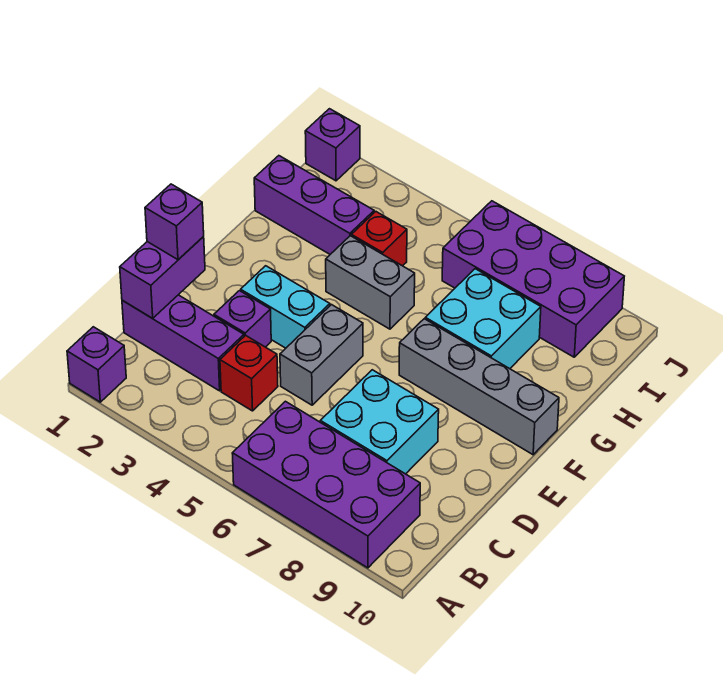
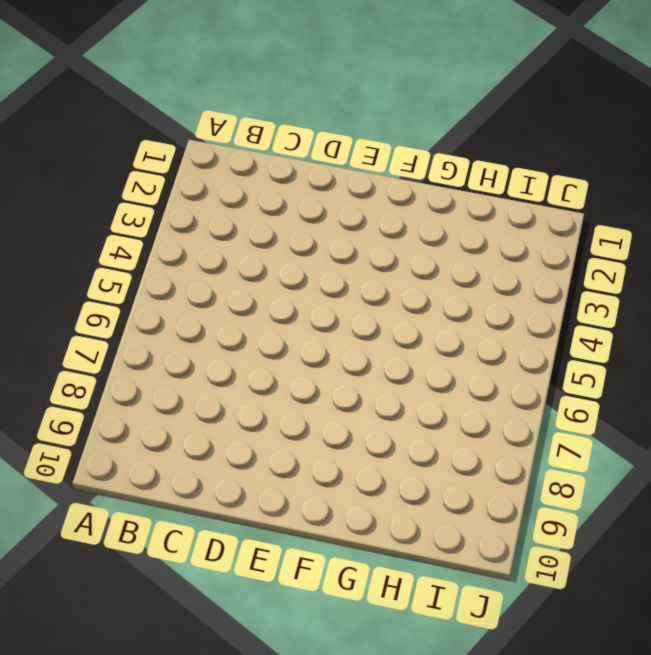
none -> purple brick A1 level 1
none -> purple brick A6:B9 level 1
none -> purple brick C1:C3 level 1

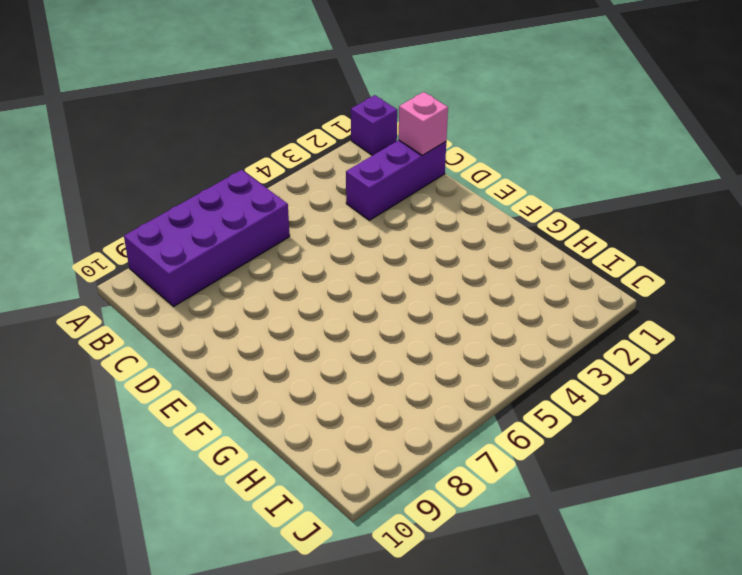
pink brick C1 level 2 -> purple brick C1:D1 level 2
none -> red brick C4 level 1
none -> cyan brick C7:D8 level 1
none -> purple brick D3 level 1

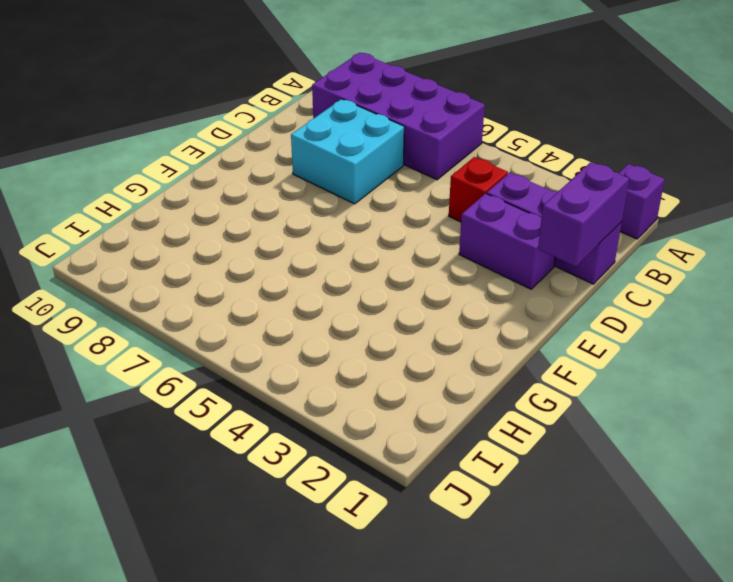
purple brick D2:D3 level 1 -> purple brick D3 level 1
none -> grey brick D5:E5 level 1
none -> cyan brick E3:E4 level 1
none -> grey brick F7:F10 level 1

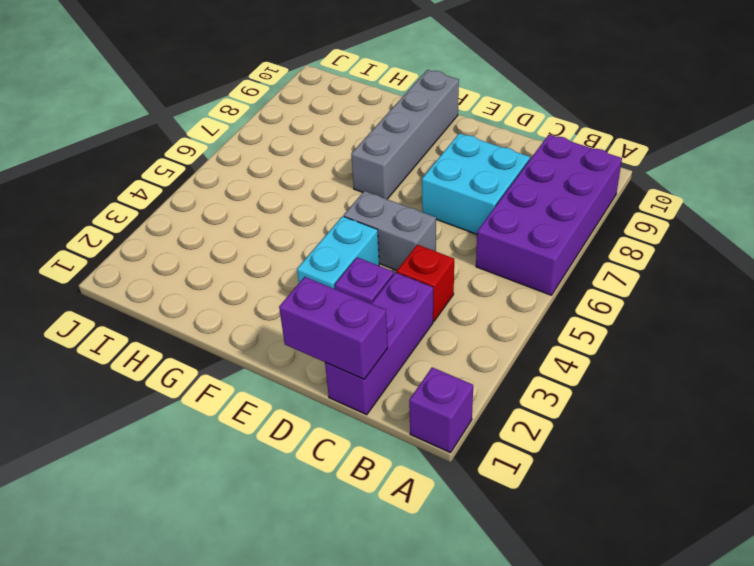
none -> grey brick G4:G5 level 1
none -> cyan brick G7:H8 level 1
none -> purple brick H1:H3 level 1

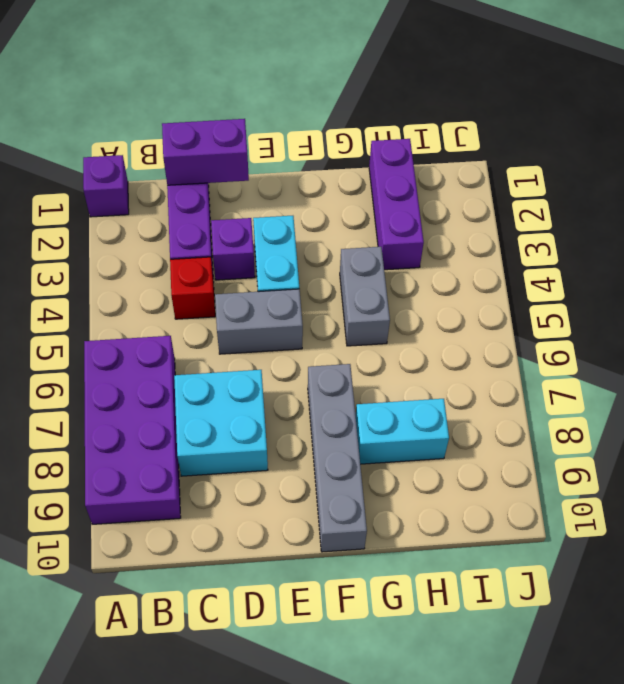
cyan brick G8:H8 level 1 -> cyan brick G7:H8 level 1
none -> red brick H4 level 1
none -> purple brick I6:J9 level 1
none -> purple brick J1 level 1

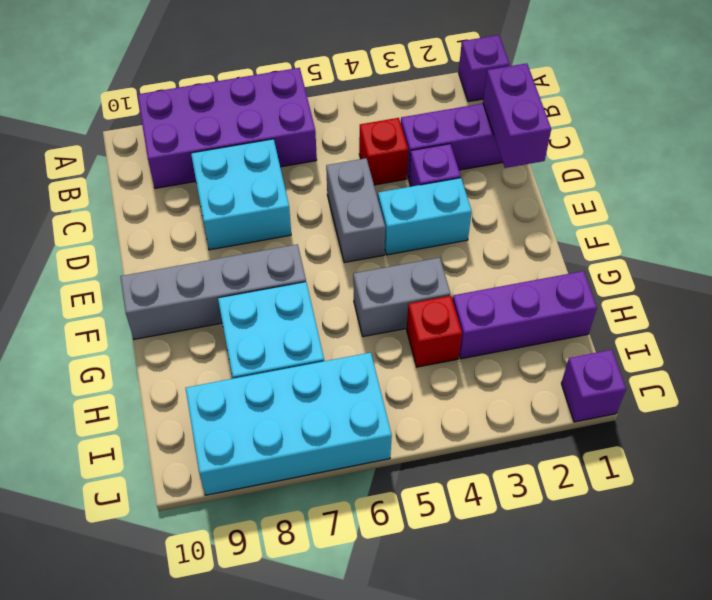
cyan brick I6:J9 level 1 -> purple brick I6:J9 level 1
none -> purple brick D1 level 3

